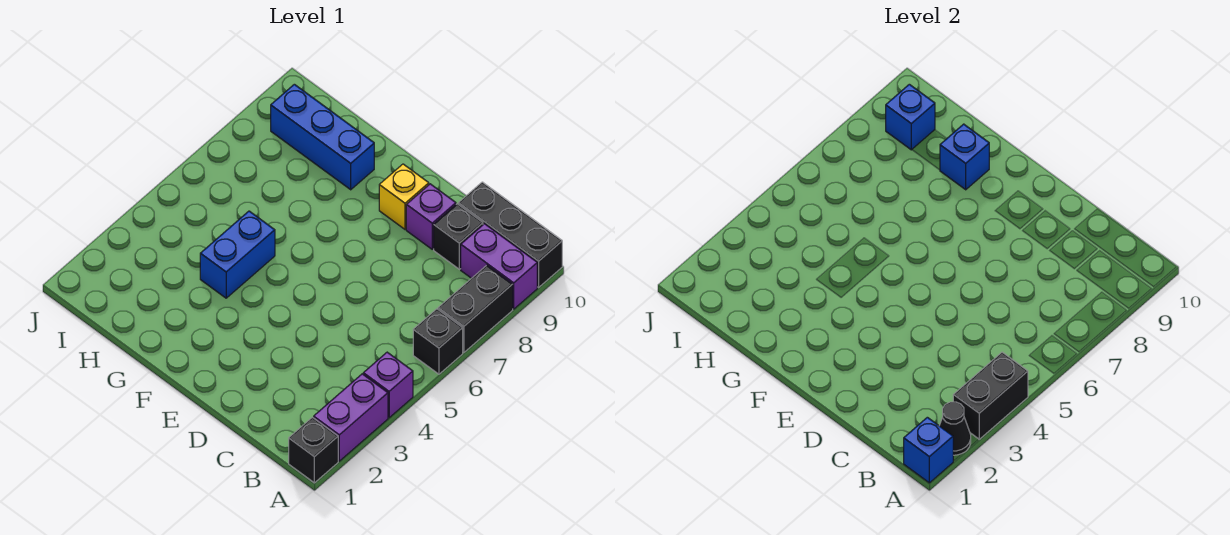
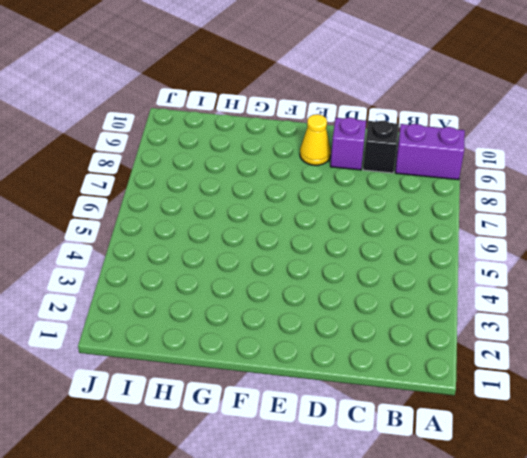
yellow cone E9 level 1 -> yellow brick E9 level 1
none -> black brick A1 level 1
none -> purple brick A2:A3 level 1
none -> purple brick A4 level 1

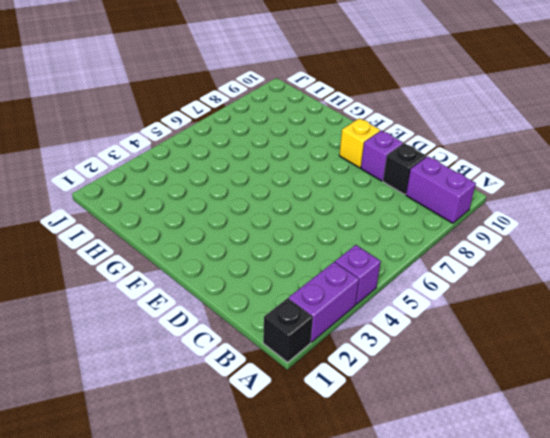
none -> black brick A6 level 1
none -> black brick A7:A8 level 1
none -> black brick A10:C10 level 1

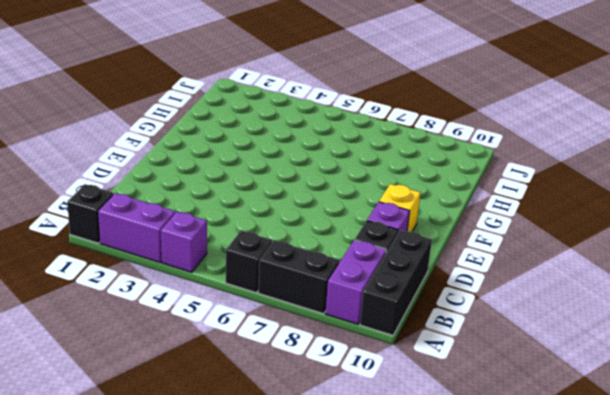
none -> blue brick G4:G5 level 1
none -> blue brick G9:I9 level 1
none -> blue brick A1 level 2

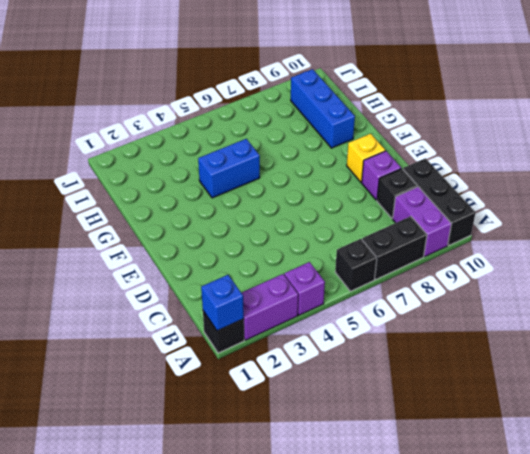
none -> black cone A2 level 2
none -> black brick A3:A4 level 2
none -> blue brick G9 level 2

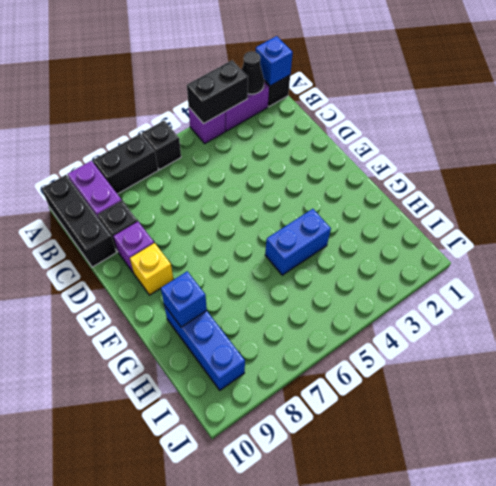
none -> blue brick I9 level 2

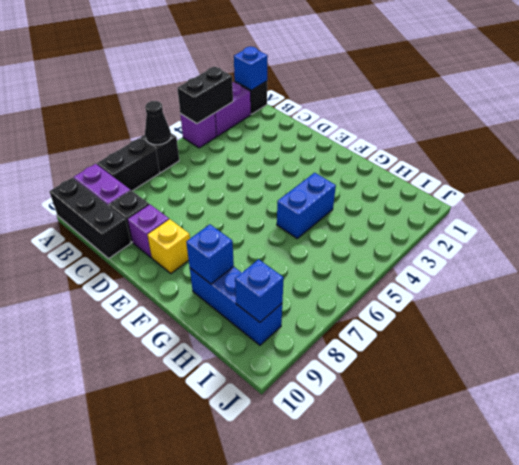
black cone A6 level 2 -> black cone A2 level 2

